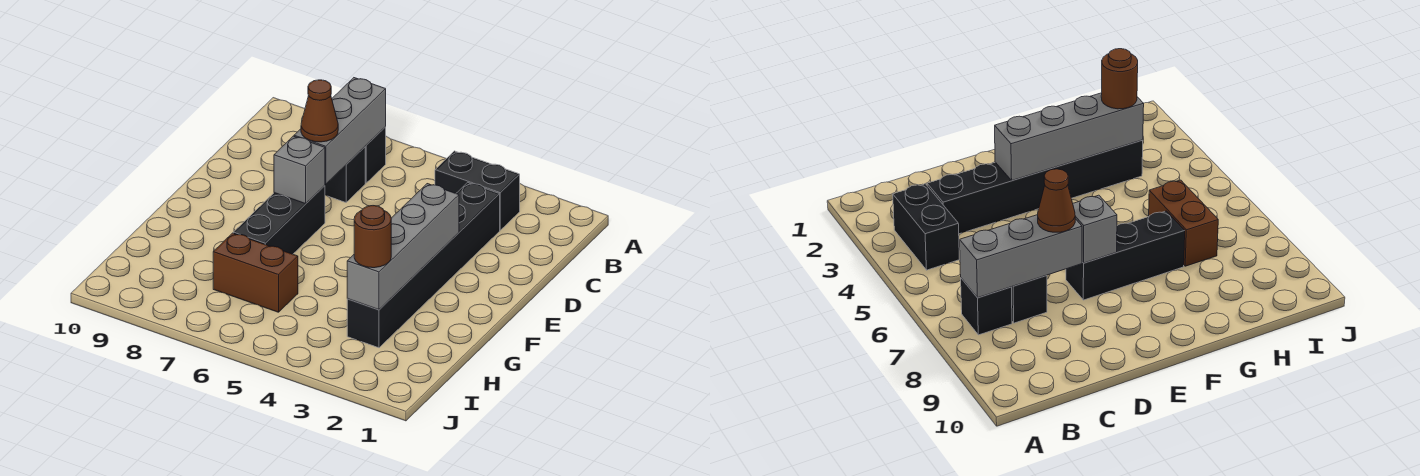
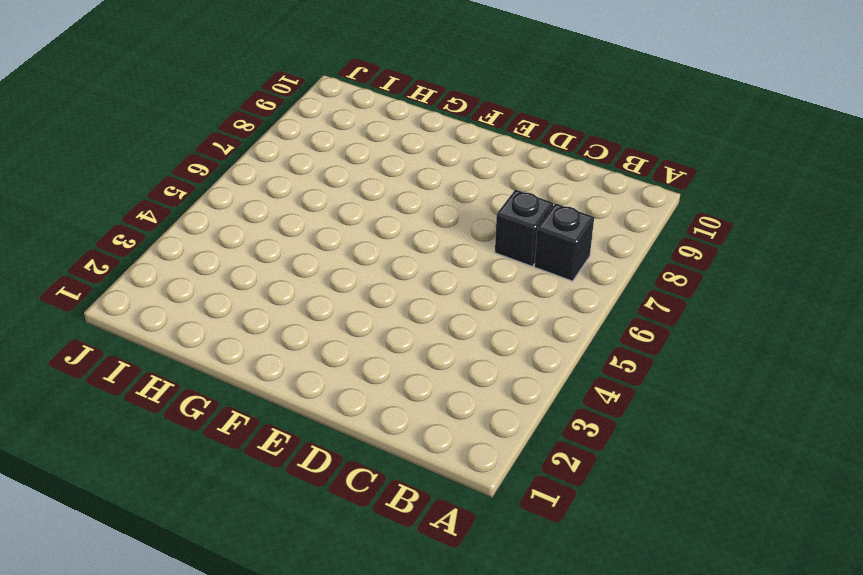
none -> black brick B3:B4 level 1
none -> black brick C3:H3 level 1

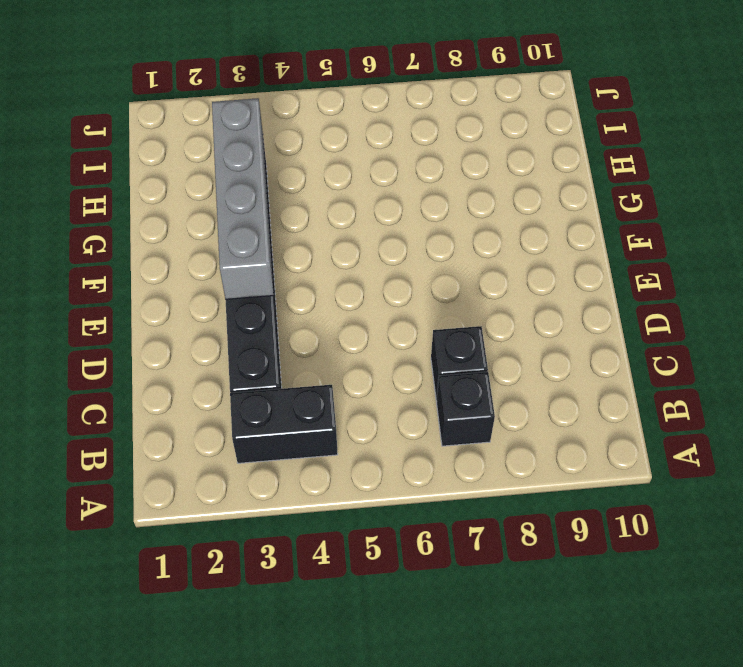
none -> black brick E7:G7 level 1
none -> brown brick H6:H7 level 1

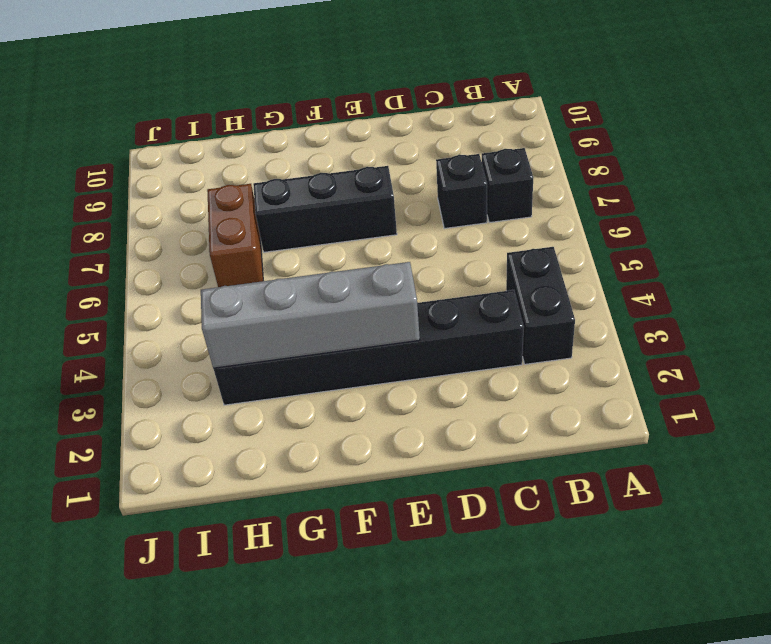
none -> grey brick B7:D7 level 2
none -> grey brick E7 level 2

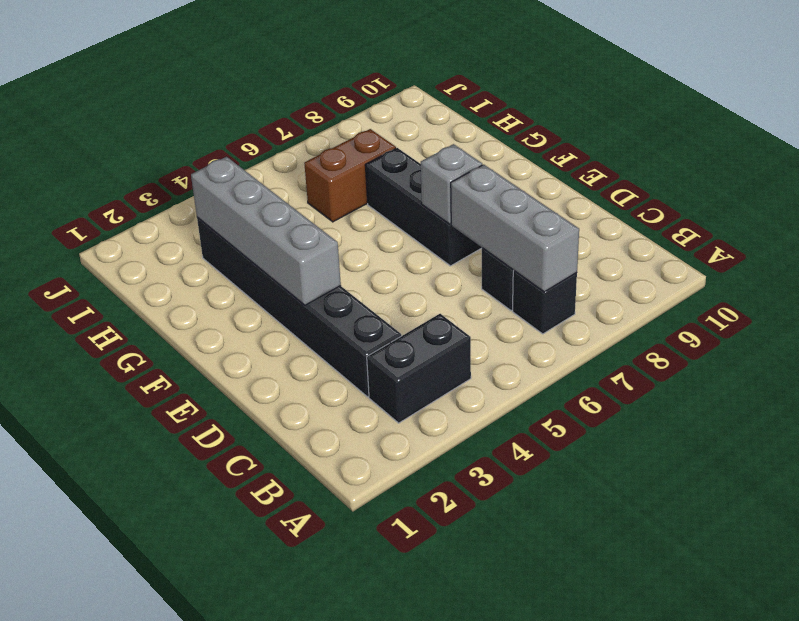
none -> brown cone D7 level 3
none -> brown round brick H3 level 3

